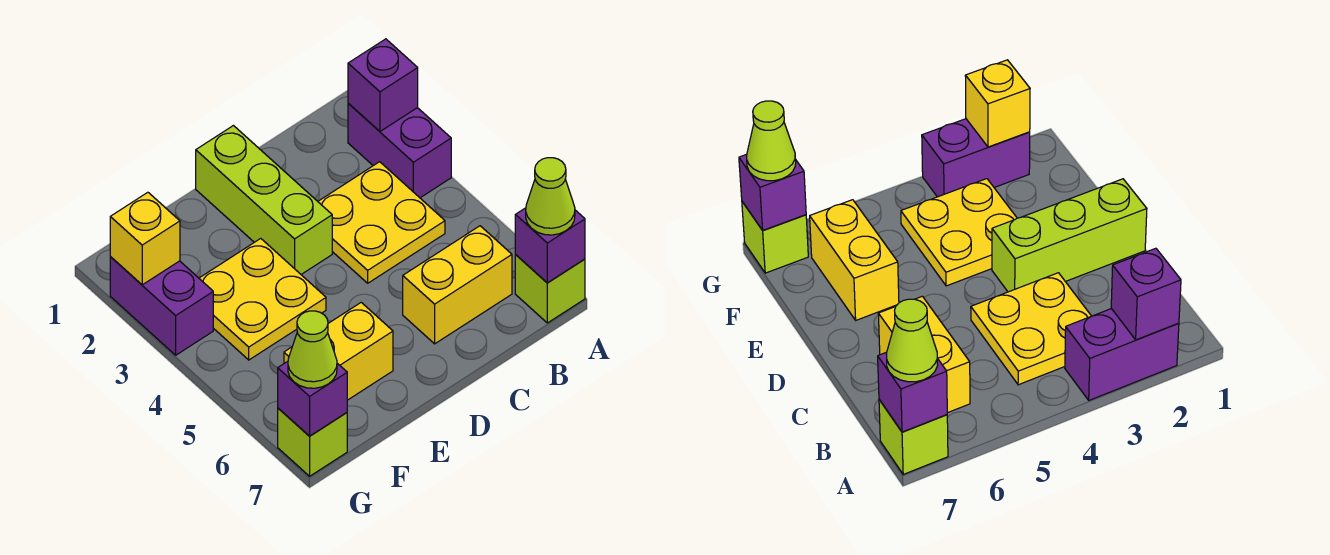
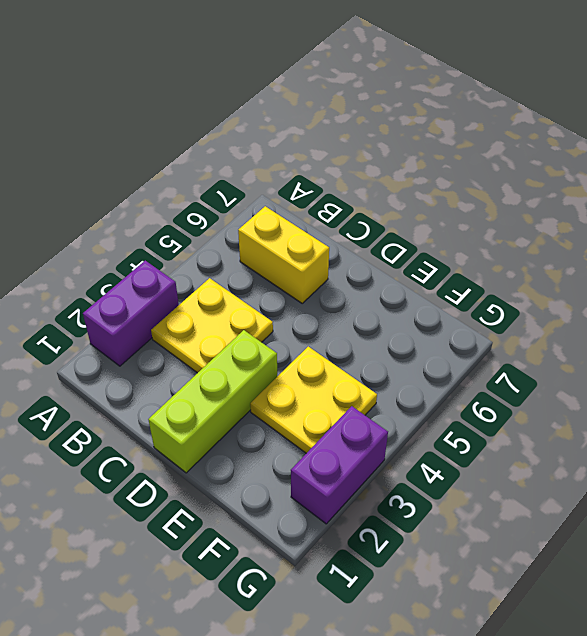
none -> lime brick A7 level 1
none -> yellow brick E6:F6 level 1
none -> lime brick G7 level 1

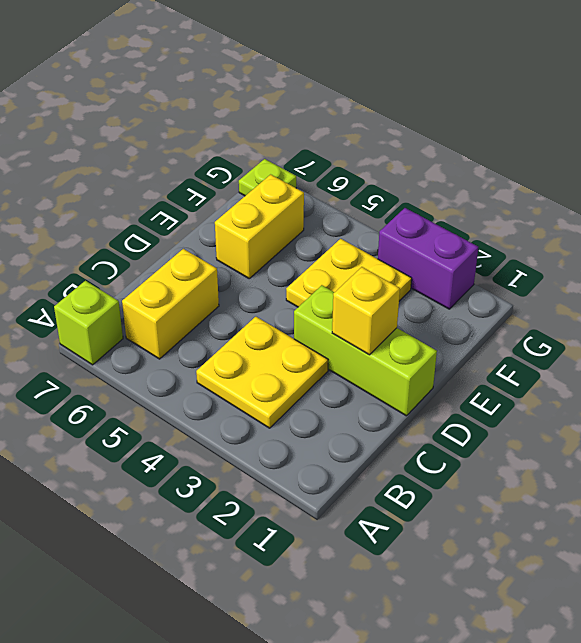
yellow brick D2 level 2 -> yellow brick G2 level 2
lime plate G7 level 1 -> lime brick G7 level 1
none -> purple brick A2:A3 level 1
none -> purple brick A2 level 2
none -> purple brick A7 level 2

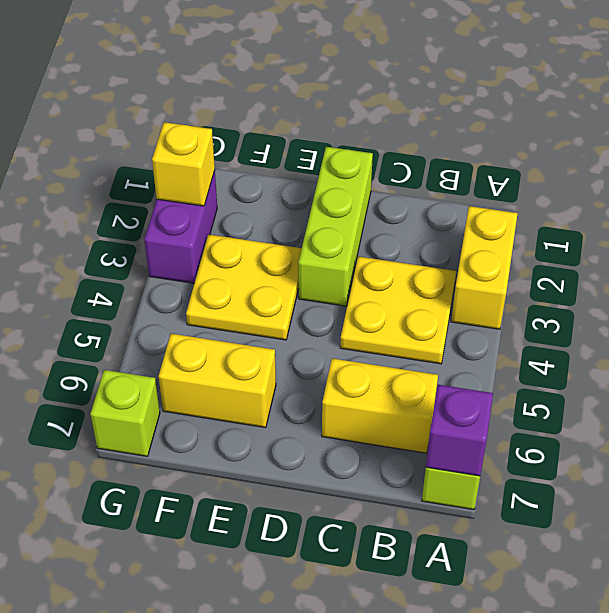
yellow brick A2:A3 level 1 -> purple brick A2:A3 level 1
none -> purple brick A2 level 2
none -> purple brick G7 level 2
none -> lime cone A7 level 3

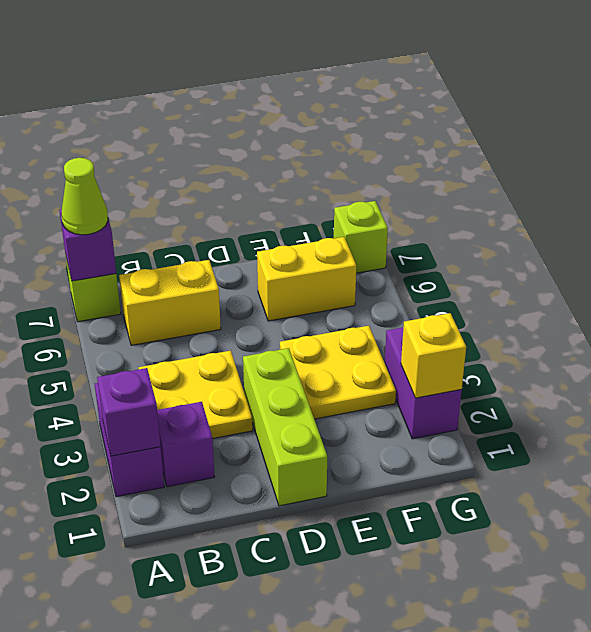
purple brick B2 level 1 -> purple brick G7 level 2
none -> lime cone G7 level 3

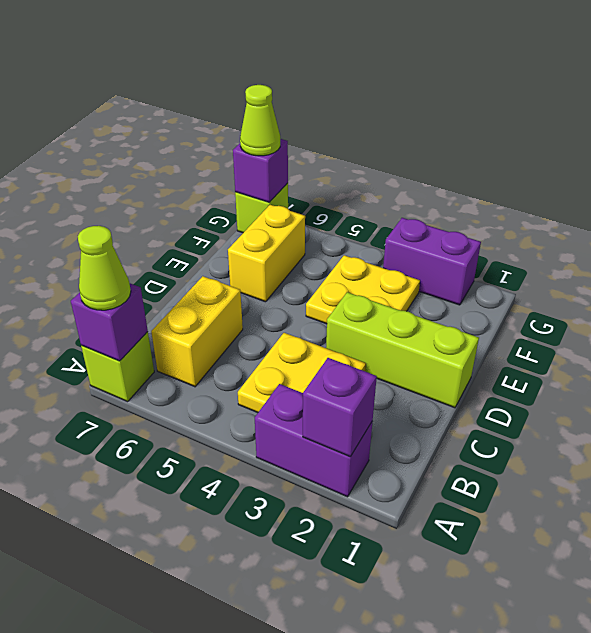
none -> yellow brick G2 level 2

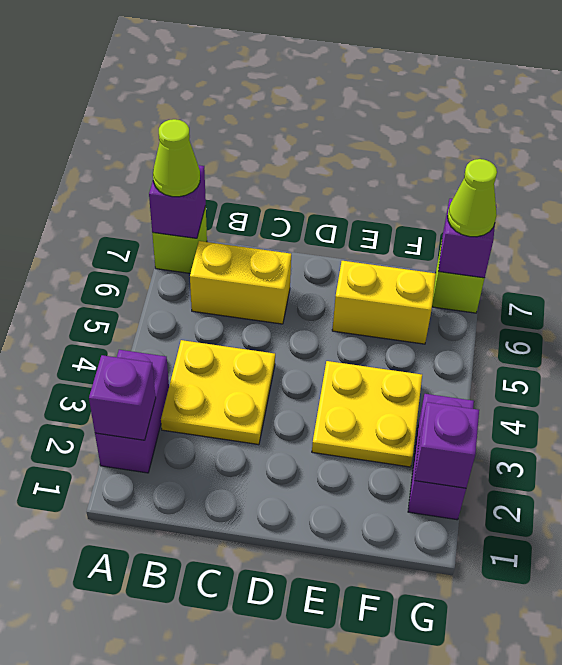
purple brick G2 level 2 -> yellow brick G2 level 2
none -> lime brick D1:D3 level 1

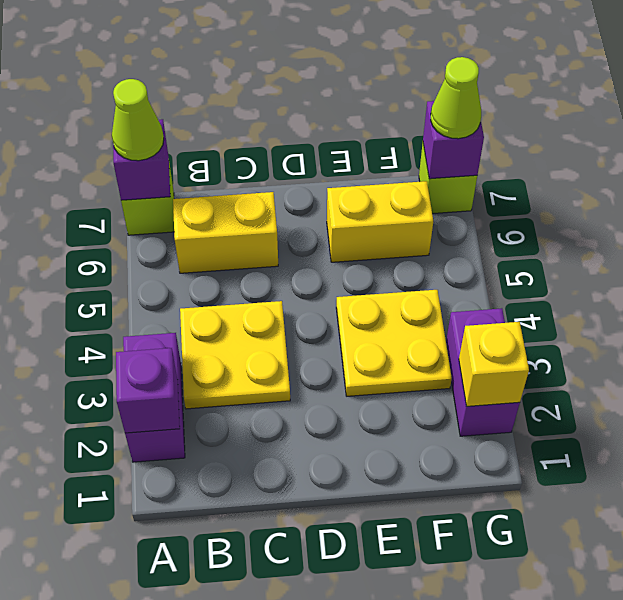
none -> lime brick D1:D3 level 1

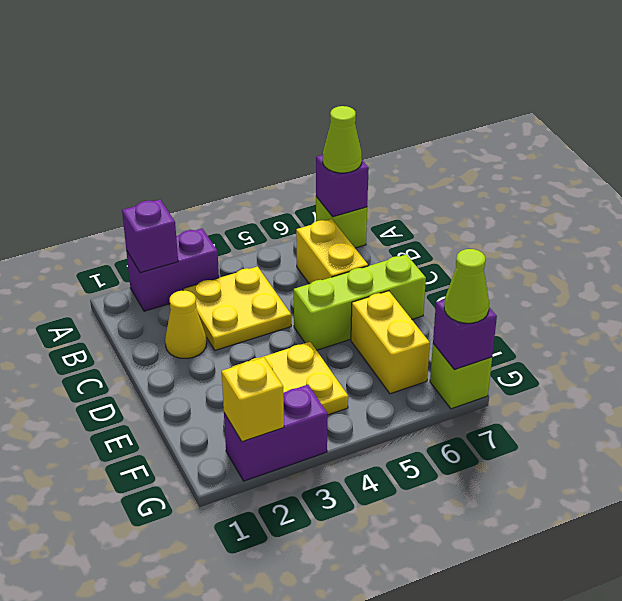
yellow cone C2 level 1 -> none
lime brick D5:D7 level 1 -> lime brick D1:D3 level 1

